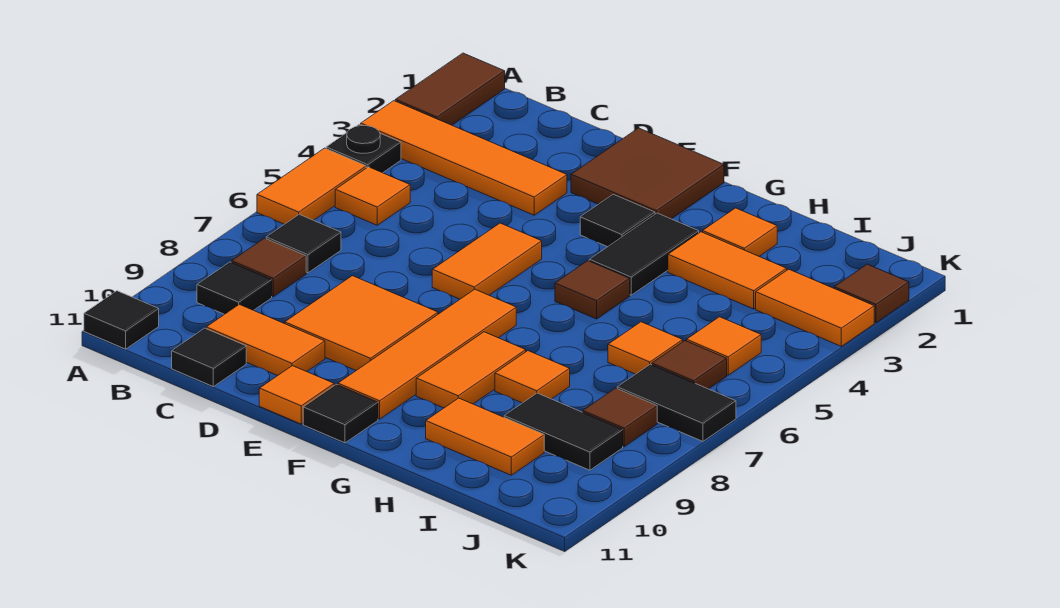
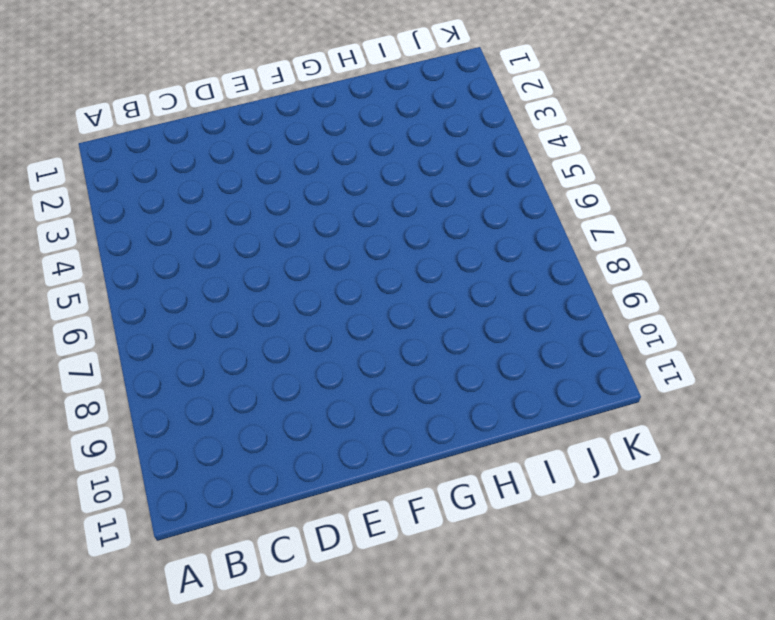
none -> brown tile A1:A2 level 1
none -> orange tile A3:D3 level 1
none -> black plate A4 level 1
none -> orange tile A5:A6 level 1

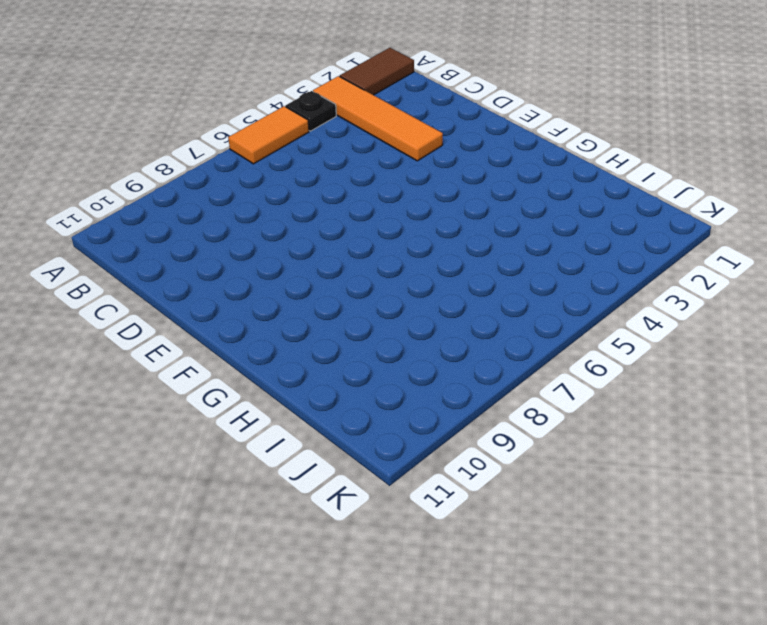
none -> black tile A11 level 1
none -> orange tile B5 level 1
none -> black tile B7 level 1
none -> brown tile B8 level 1

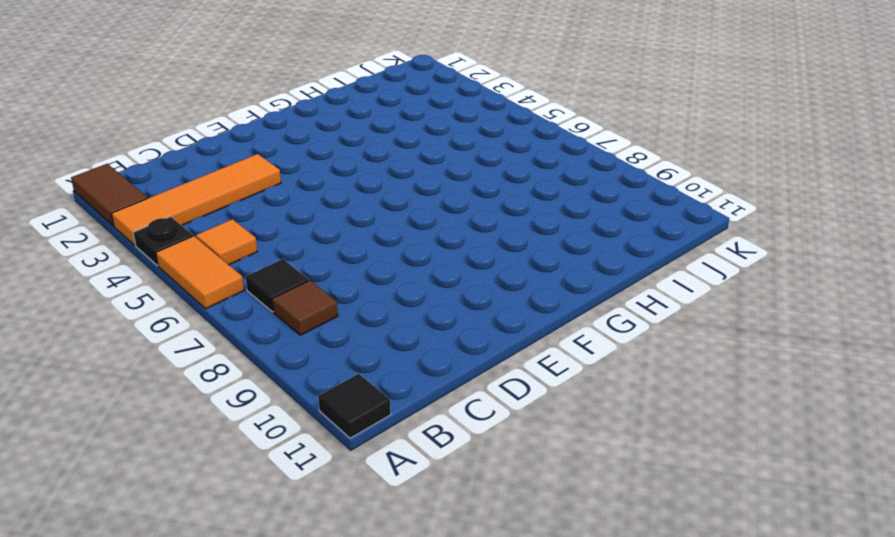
none -> black tile B9 level 1
none -> orange tile C10:D10 level 1
none -> black tile C11 level 1
none -> orange tile D8:E9 level 1

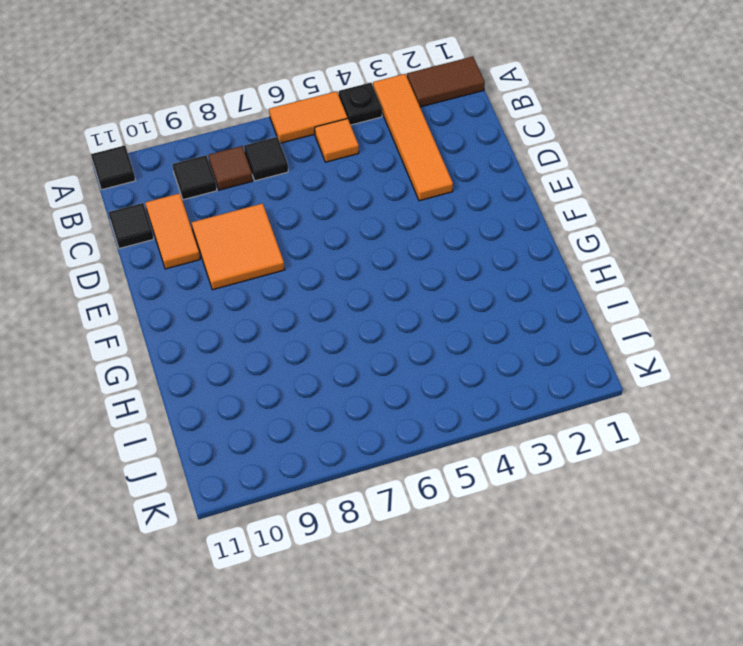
none -> brown tile E1:F2 level 1
none -> orange tile E5:E6 level 1
none -> orange tile E11 level 1
none -> black tile F3 level 1

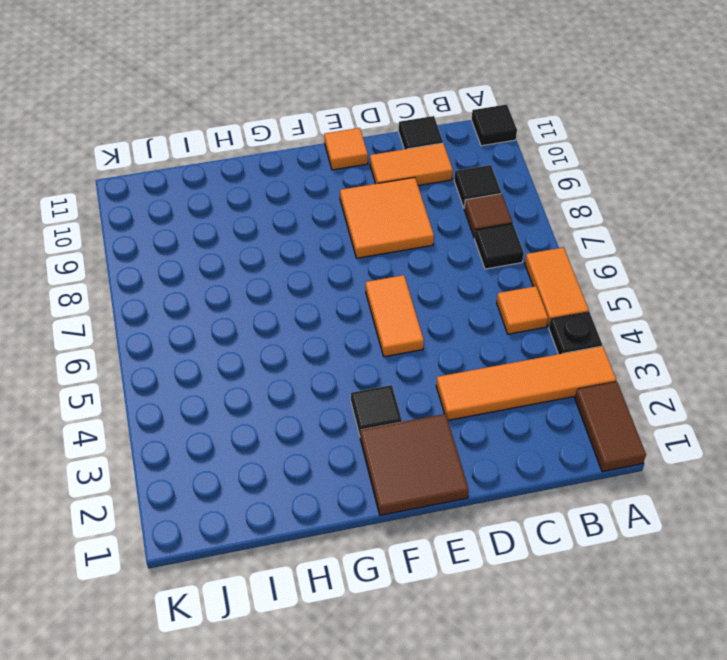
none -> orange tile F7:F10 level 1
none -> black tile F11 level 1
none -> black tile G3:G4 level 1
none -> brown tile G5 level 1

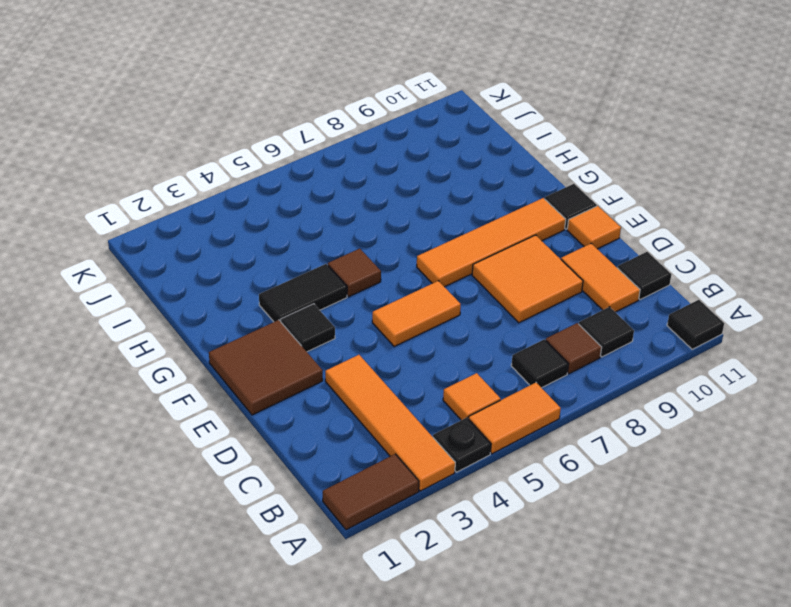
none -> orange tile G8:G9 level 1
none -> orange tile H2 level 1
none -> orange tile H3:I3 level 1
none -> orange tile H8 level 1

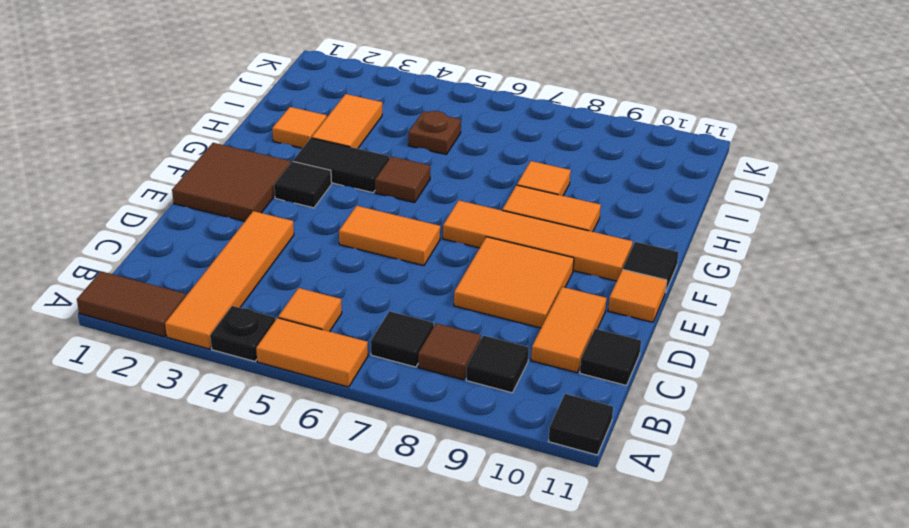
brown plate I5 level 1 -> none
none -> orange tile H10:I10 level 1
none -> orange tile I6 level 1
none -> black tile I9:J9 level 1
none -> orange tile J3:K3 level 1

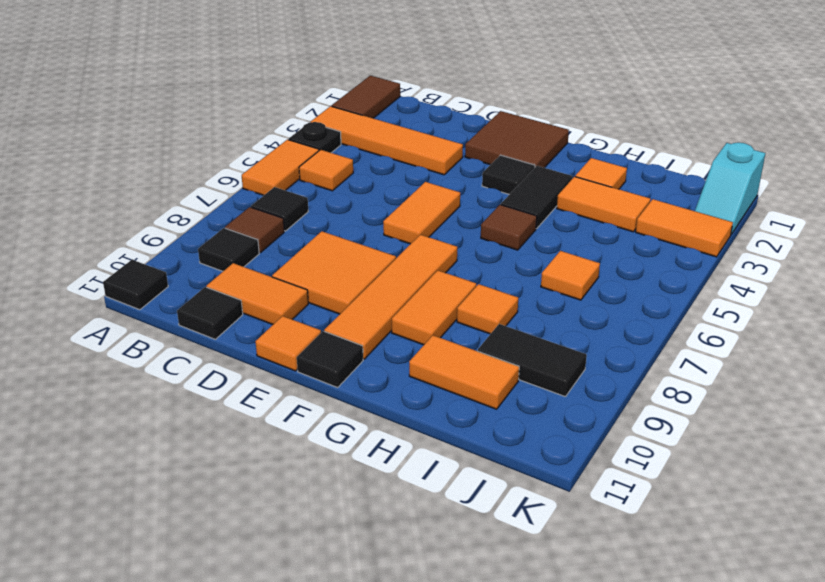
cyan slope K1:K2 level 1 top 1 -> brown tile K2 level 1
none -> orange tile J5 level 1
none -> brown tile J6 level 1
none -> black tile J7:K7 level 1
none -> brown tile J8 level 1

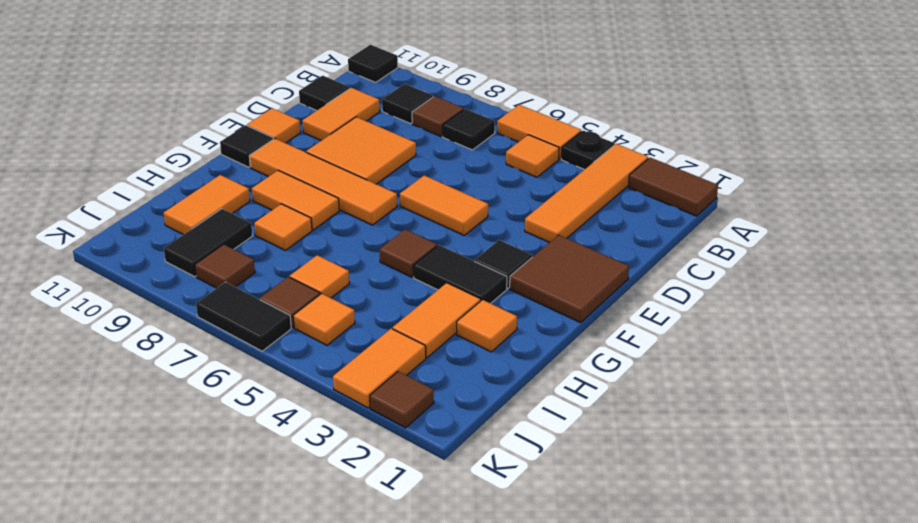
black tile K6:K7 level 1 -> black tile J7:K7 level 1

